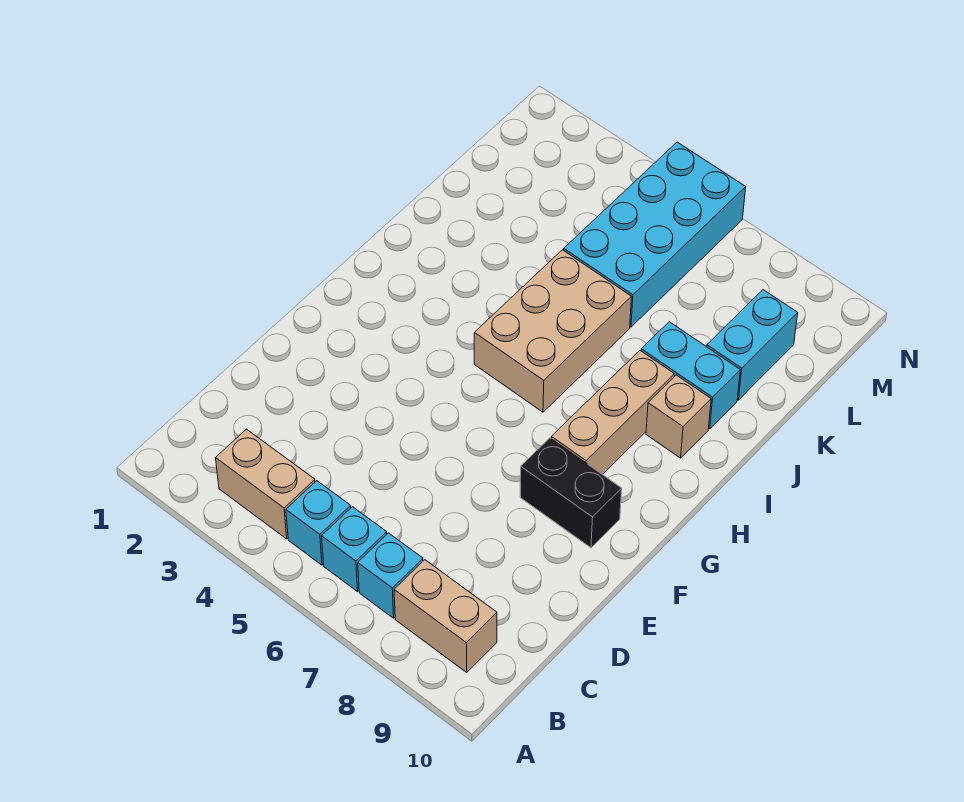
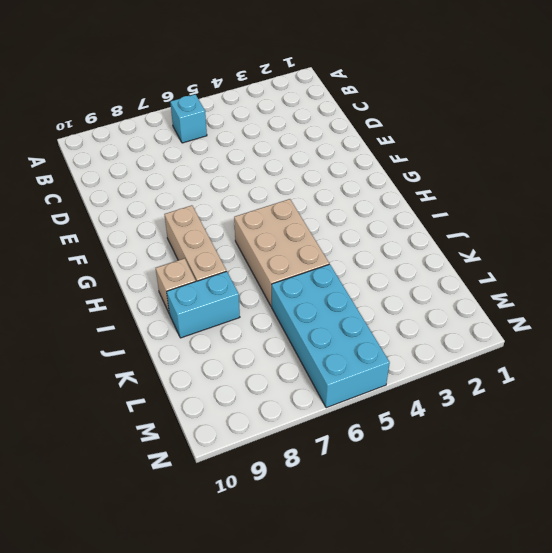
none -> tan brick B3:B4 level 1
none -> cyan brick B5 level 1
none -> cyan brick B7 level 1

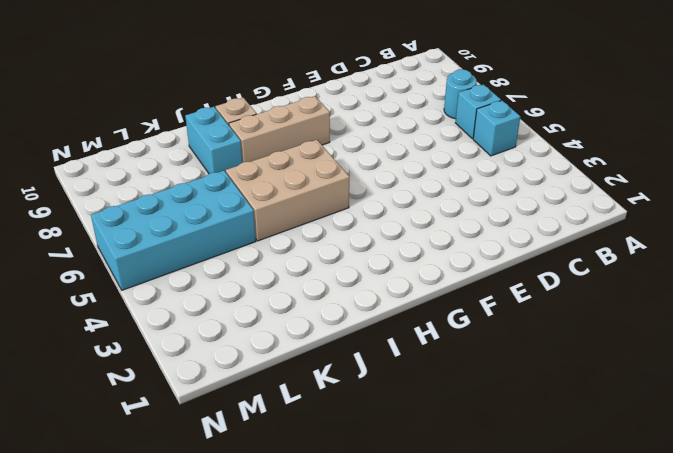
cyan round brick B7 level 1 -> cyan brick B7 level 1
none -> tan brick B3:B4 level 1
none -> tan brick B8:B9 level 1
none -> black brick F8:F9 level 1

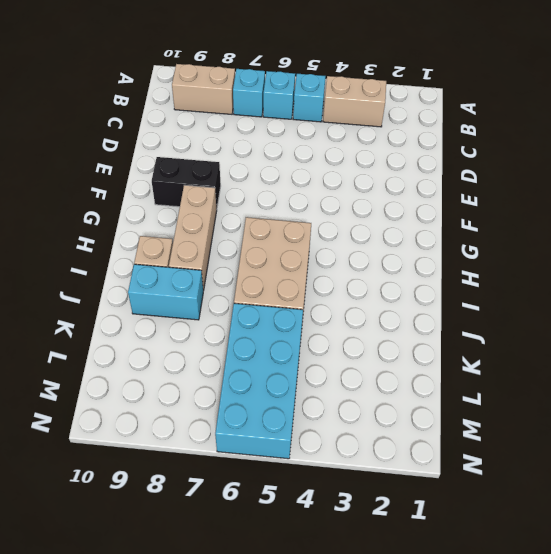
none -> cyan brick K9:L9 level 1

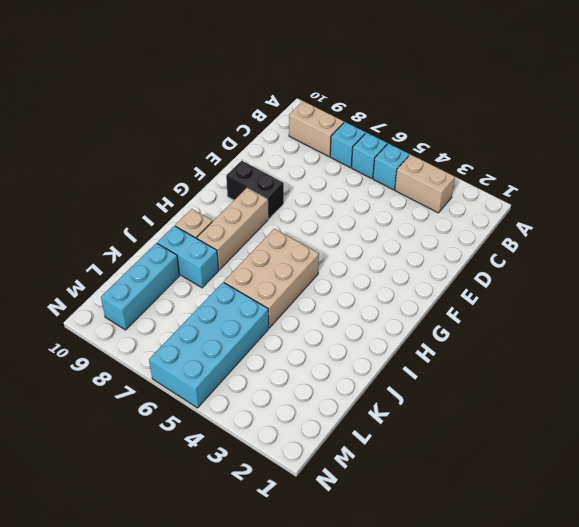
cyan brick K9:M9 level 1 -> cyan brick K9:L9 level 1

